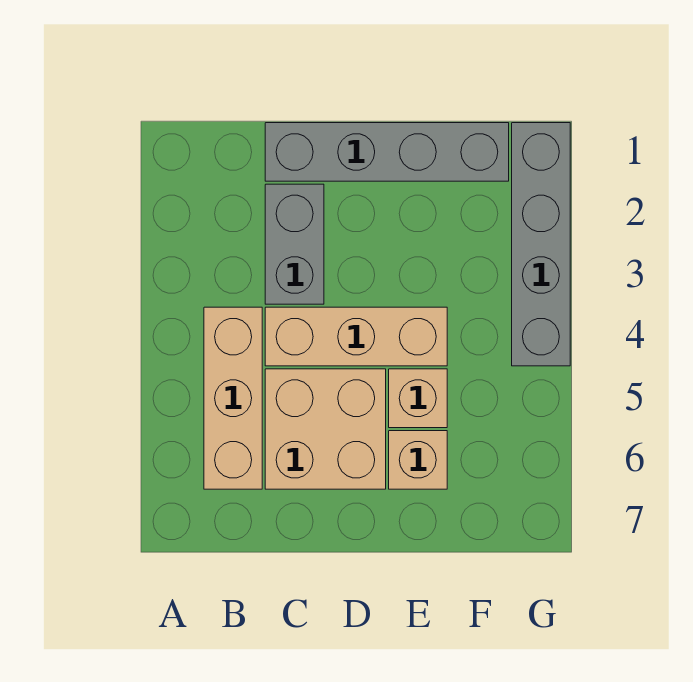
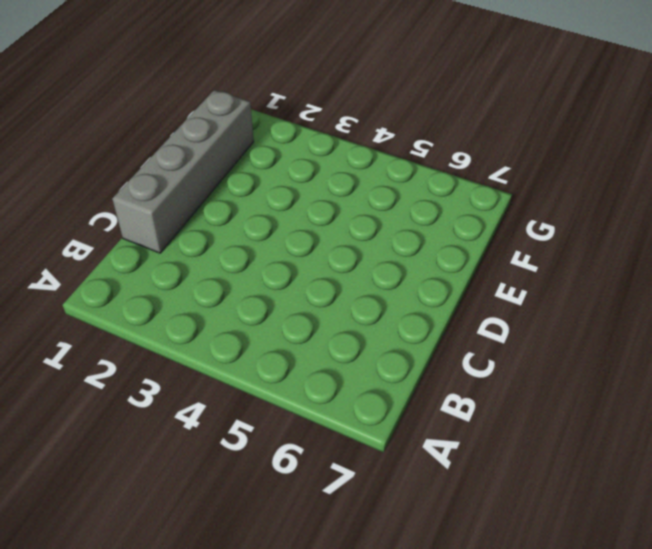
none -> tan brick B4:B6 level 1
none -> grey brick C2:C3 level 1

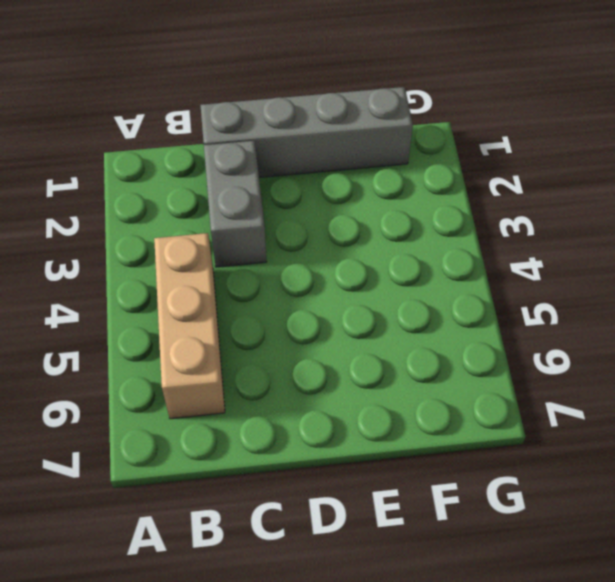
none -> tan brick C4:E4 level 1
none -> tan brick C5:D6 level 1

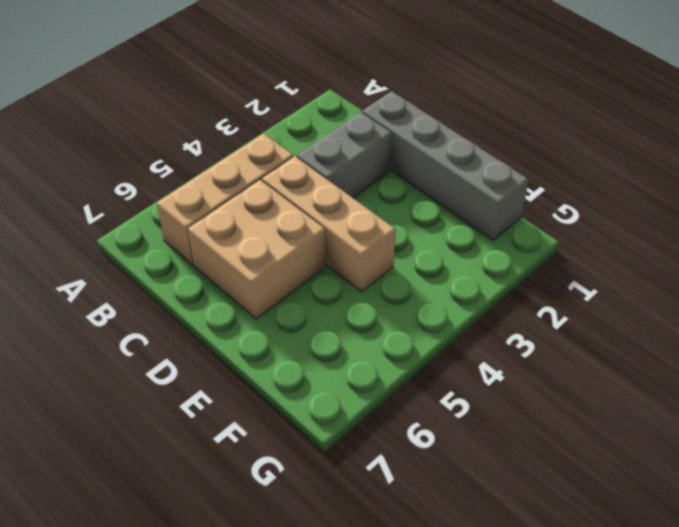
none -> tan brick E5 level 1
none -> tan brick E6 level 1

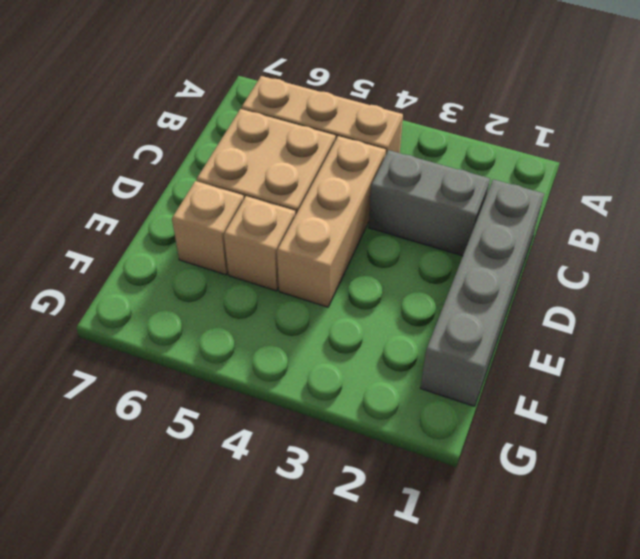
none -> grey brick G1:G4 level 1

